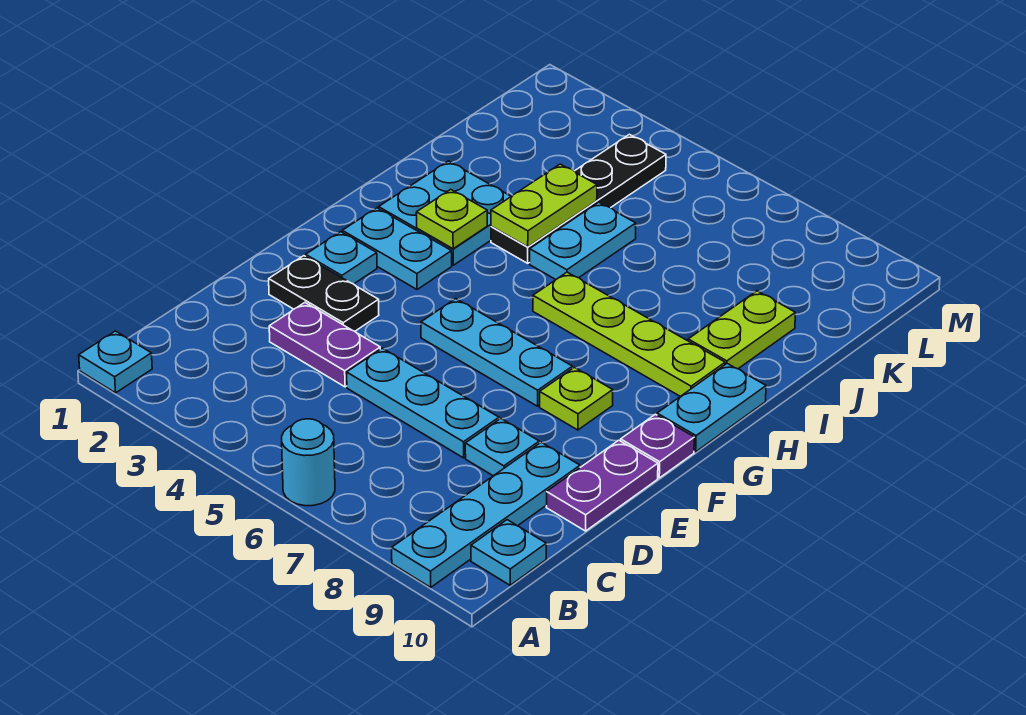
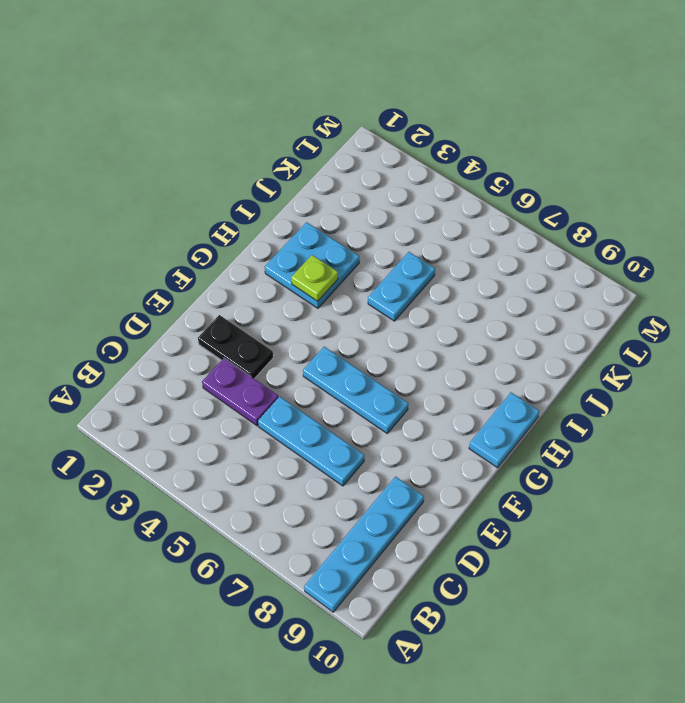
none -> cyan plate A1 level 1
none -> cyan round brick A6 level 1
none -> cyan plate B10 level 1

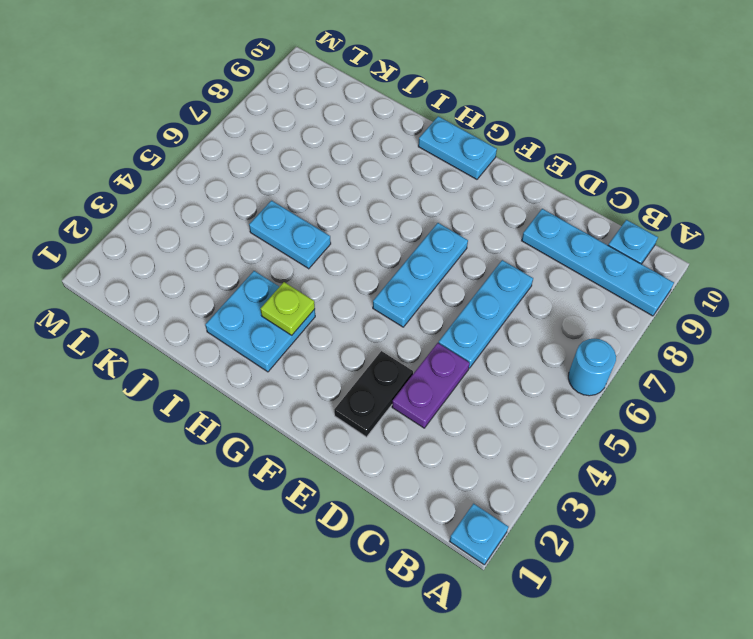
none -> cyan plate D8 level 1
none -> purple plate D10:E10 level 1
none -> cyan plate F2 level 1

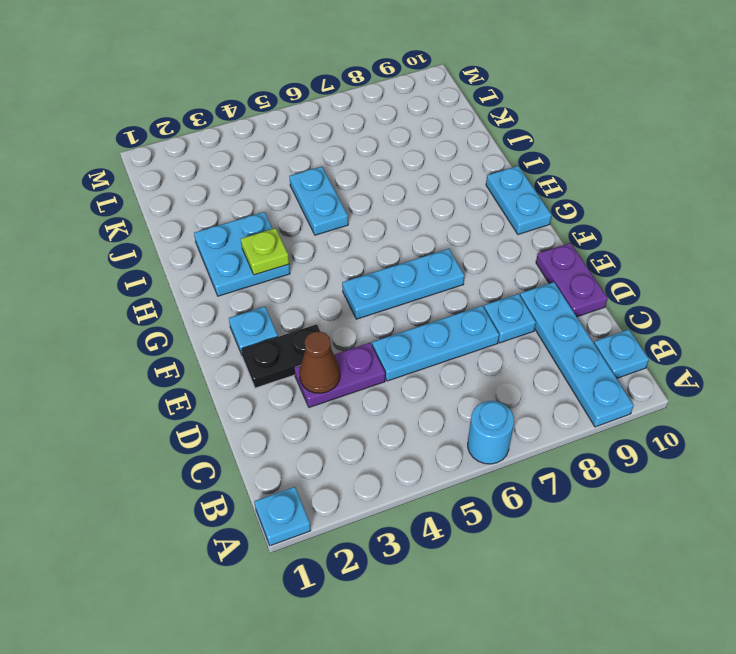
brown cone D3 level 2 -> none
none -> lime plate F8 level 1
none -> purple plate F10 level 1
none -> cyan plate G2:G3 level 1

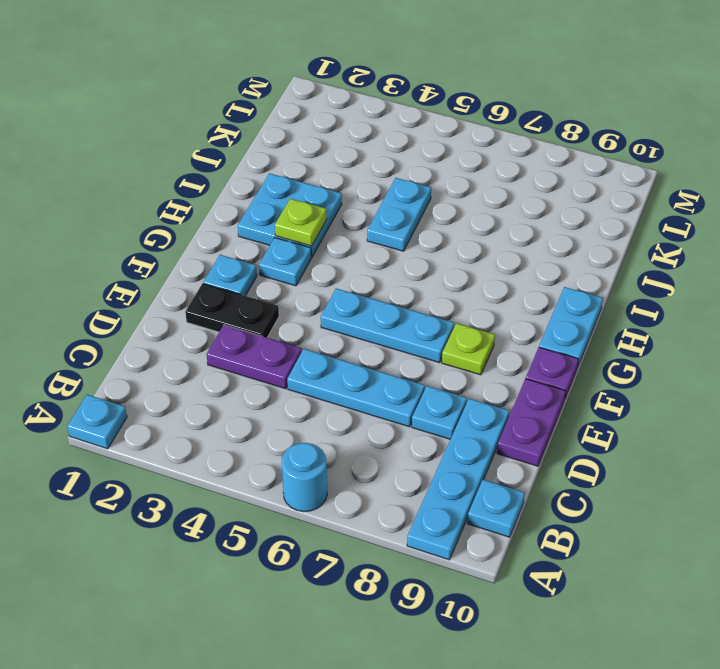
cyan plate G3 level 1 -> cyan plate G2:G3 level 1
none -> lime plate H6:H9 level 1
none -> black plate I4:L4 level 1
none -> lime plate I9:J9 level 1

